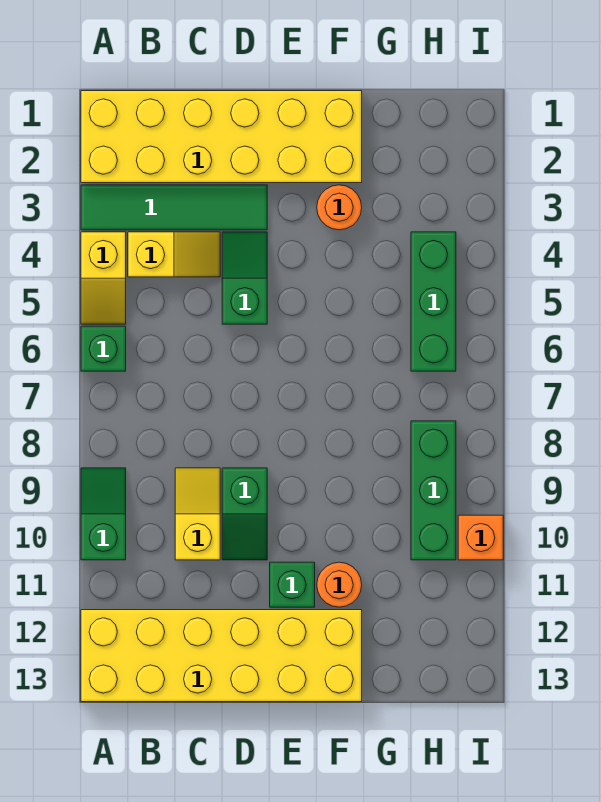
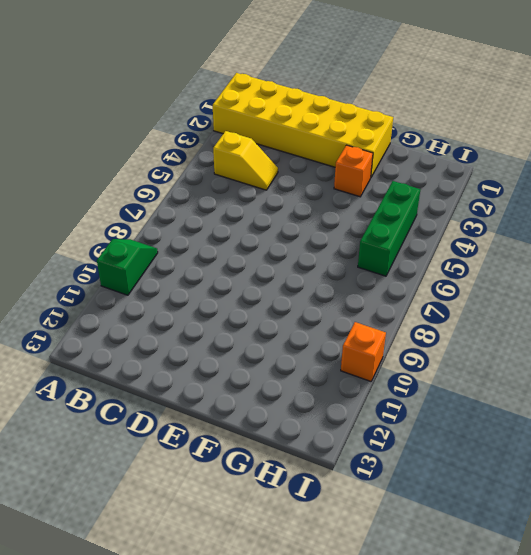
orange brick F3 level 1 -> orange round brick F3 level 1
none -> green tile A3:D3 level 1
none -> yellow slope A4:A5 level 1 top 4
none -> green brick A6 level 1

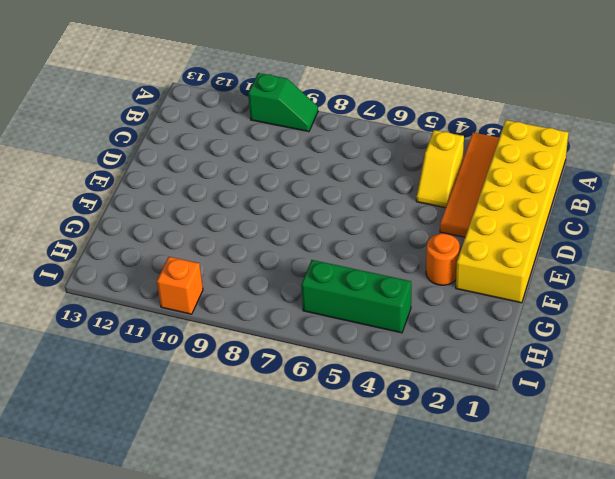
orange tile A3:D3 level 1 -> green tile A3:D3 level 1
none -> yellow slope A4:A5 level 1 top 4
none -> green brick A6 level 1
none -> yellow brick A12:F13 level 1

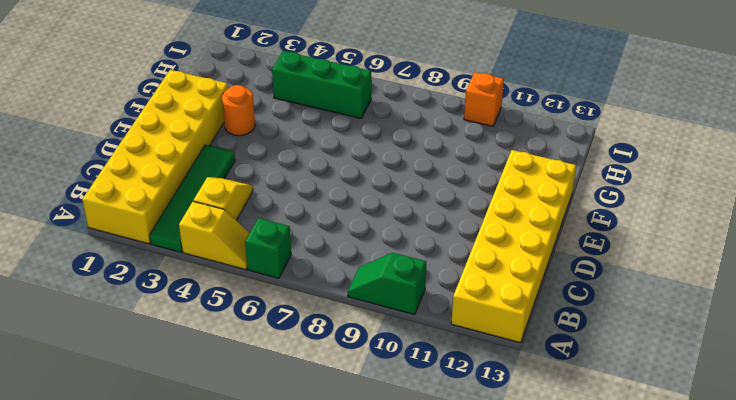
none -> yellow slope C9:C10 level 1 top 10
none -> green slope D4:D5 level 1 top 5
none -> green slope D9:D10 level 1 top 9

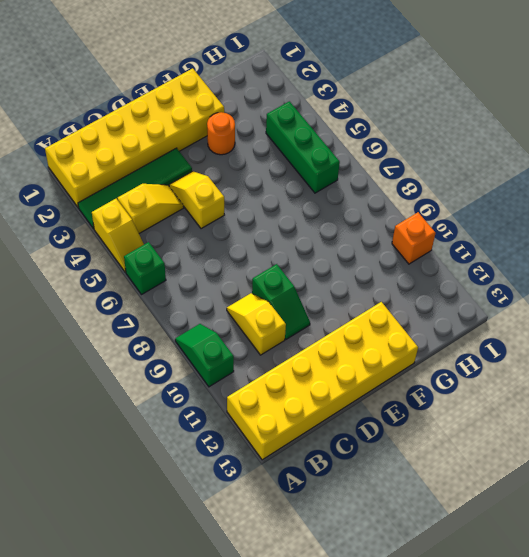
yellow slope D4:D5 level 1 top 5 -> green slope D4:D5 level 1 top 5
none -> green brick E11 level 1
none -> orange round brick F11 level 1
none -> green brick H8:H10 level 1

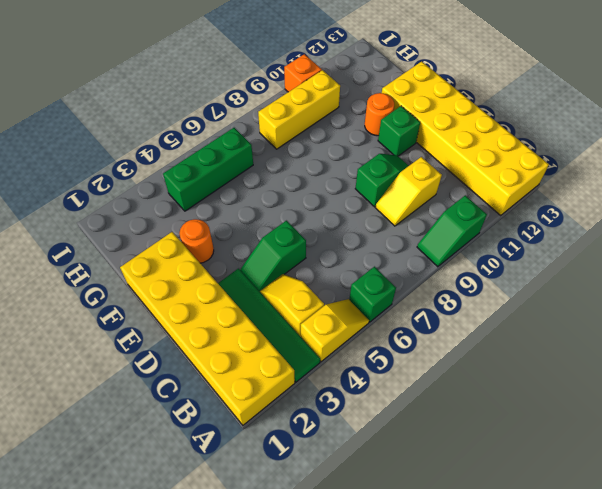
yellow brick H8:H10 level 1 -> green brick H8:H10 level 1

